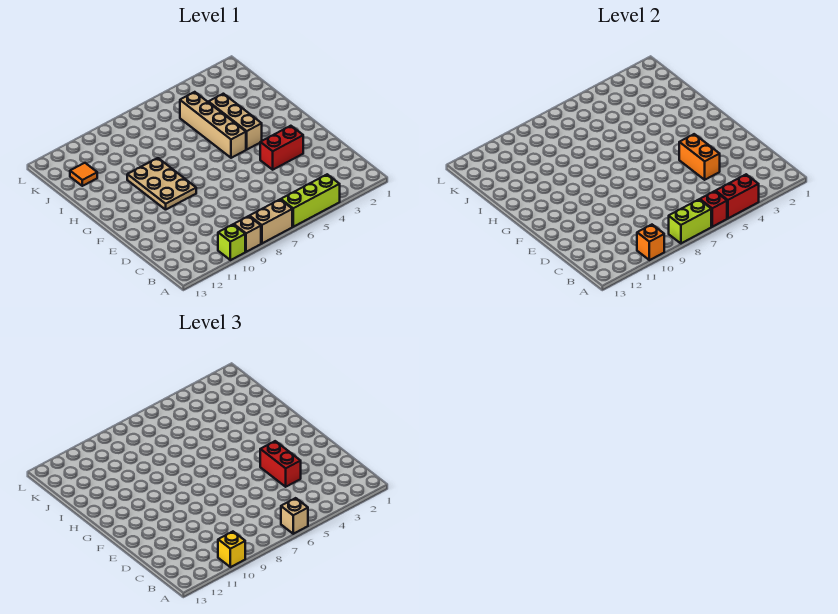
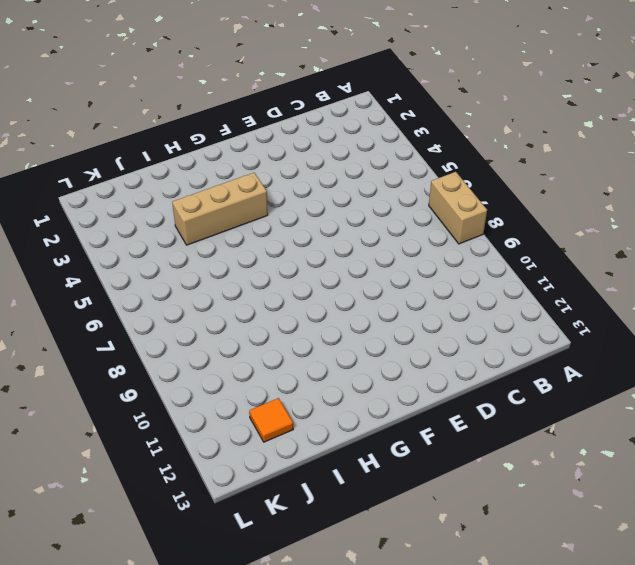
none -> lime brick A4:A6 level 1
none -> tan brick A9 level 1
none -> lime brick A10 level 1

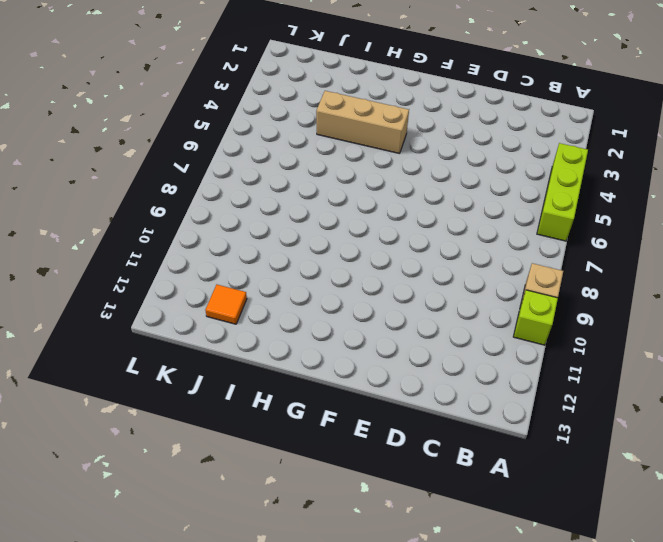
none -> tan brick A7:A8 level 1
none -> red brick E3:E4 level 1
none -> tan plate F9:H10 level 1

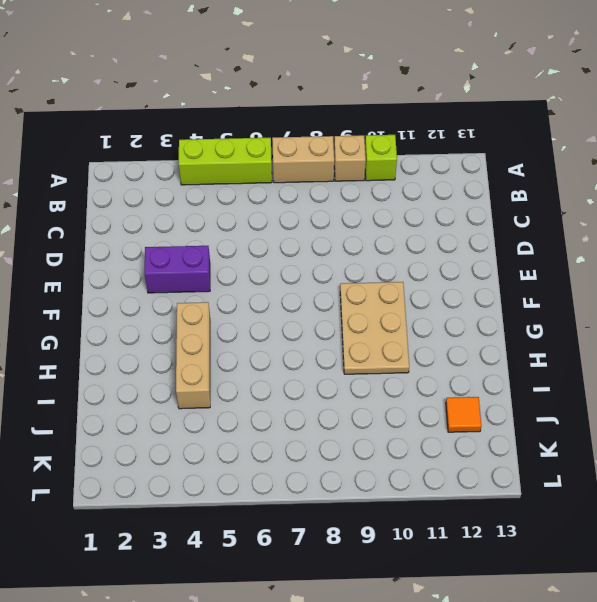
purple brick E3:E4 level 1 -> red brick E3:E4 level 1
none -> tan brick G5:J5 level 1
none -> red brick A4:A5 level 2
none -> red brick A6 level 2

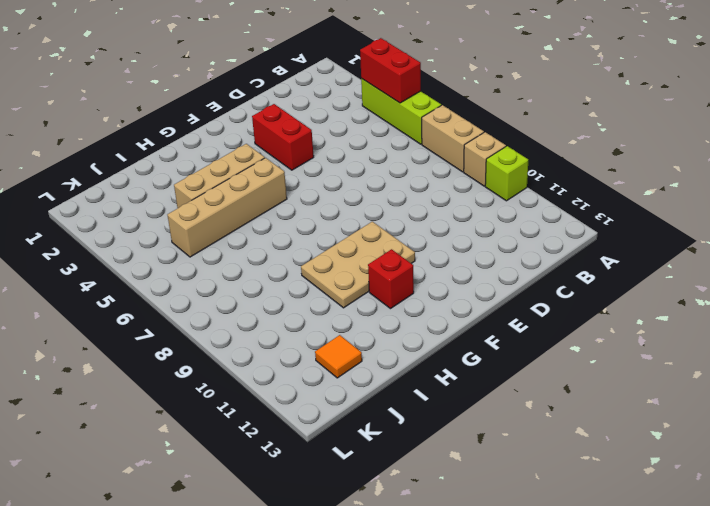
red brick G11 level 1 -> red brick A6 level 2
none -> lime brick A7:A8 level 2
none -> orange brick A10 level 2
none -> orange brick D4:E4 level 2

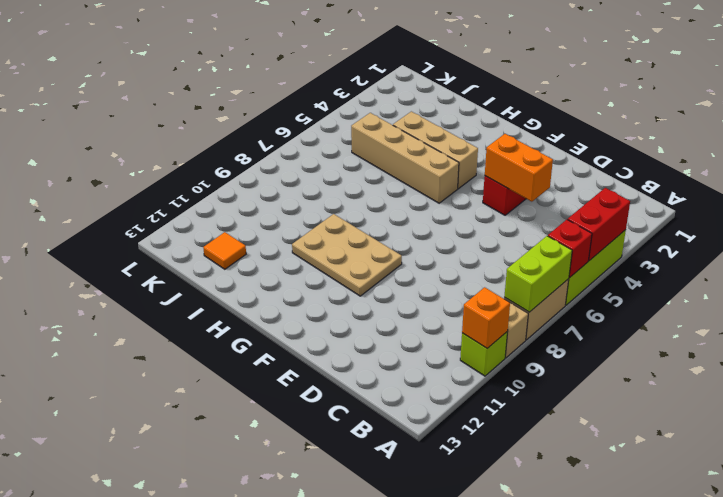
none -> tan brick A6 level 3
none -> yellow brick A10 level 3
none -> red brick D4:E4 level 3

